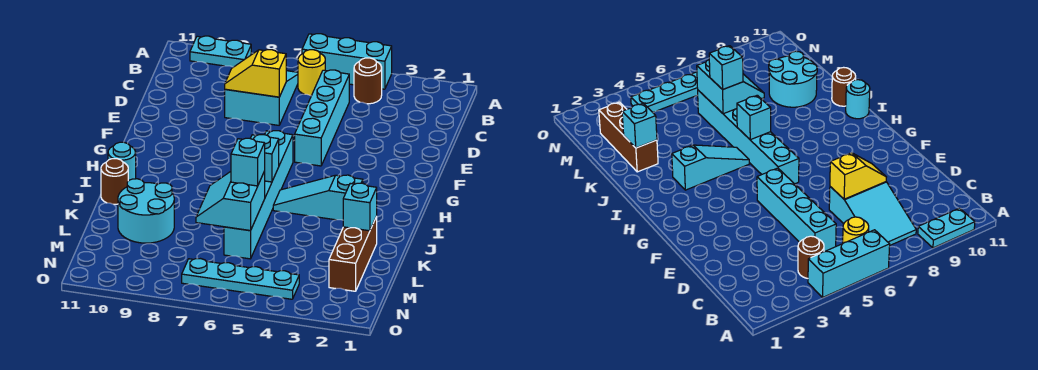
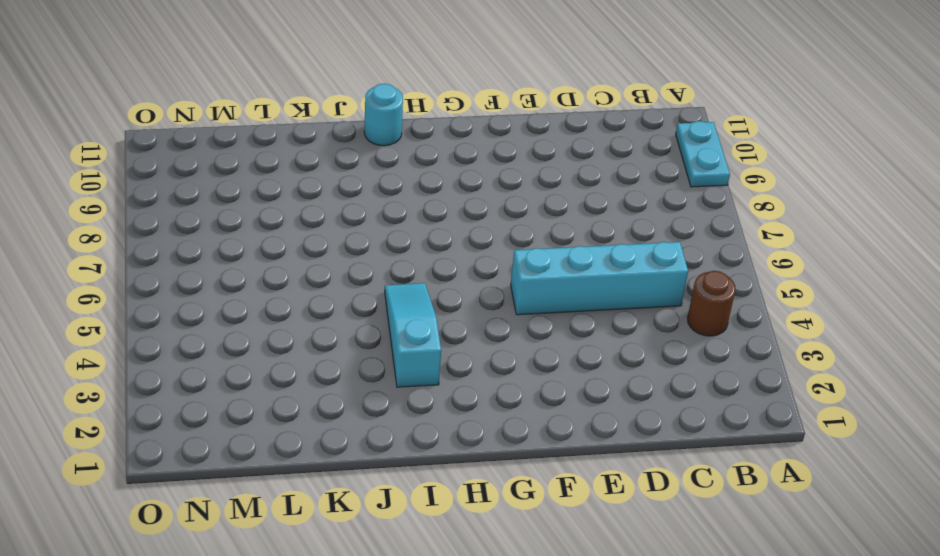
none -> cyan brick A4:A6 level 1
none -> yellow round brick B6 level 1
none -> cyan slope B7:D8 level 1 top D

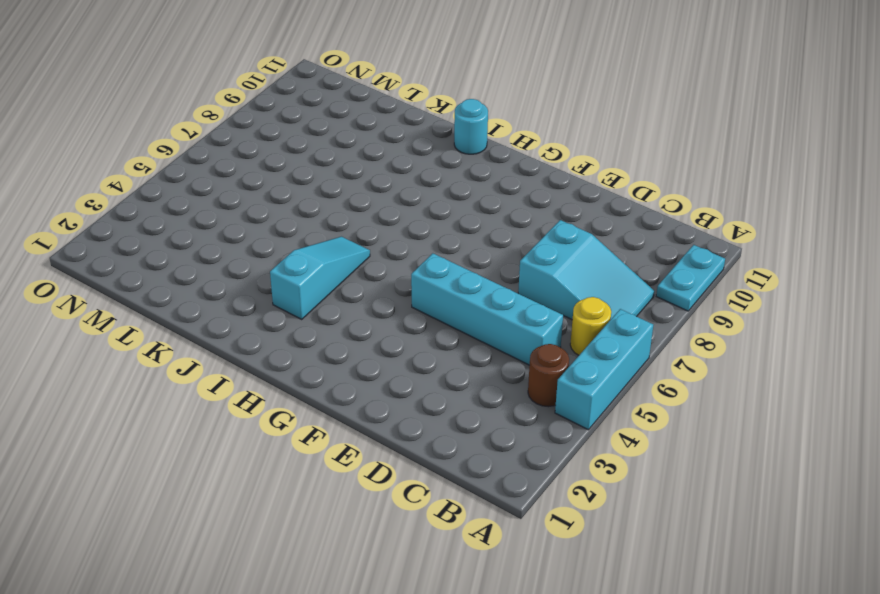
none -> cyan brick G6:L6 level 1
none -> brown round brick J11 level 1
none -> brown brick K2:M2 level 1

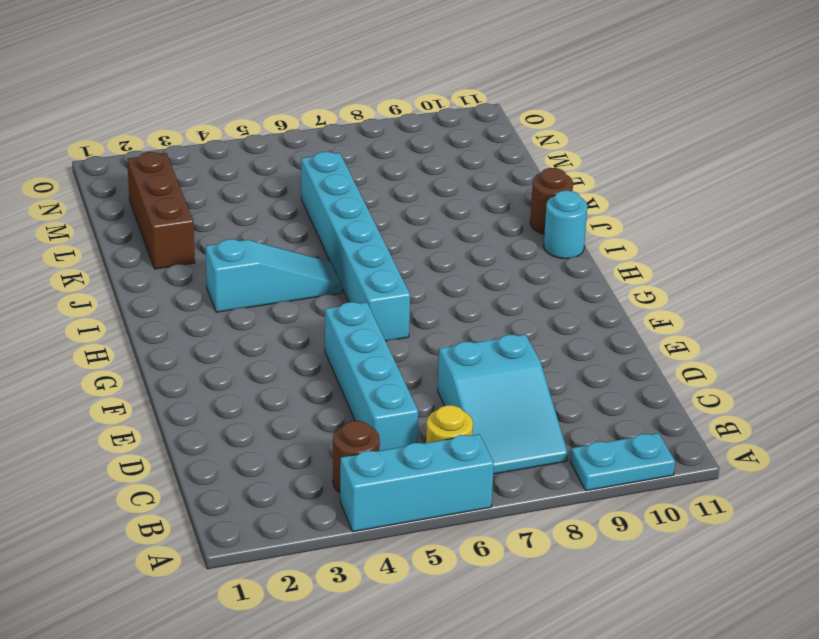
none -> cyan round brick K9:L10 level 1
none -> cyan plate N4:N7 level 1
none -> yellow slope D7:D8 level 2 top 7

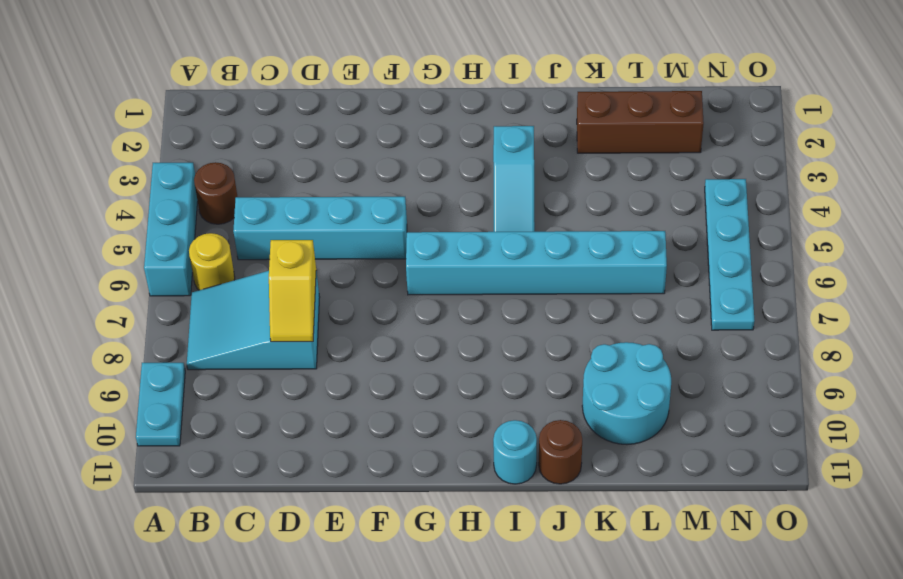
none -> cyan brick I6 level 2
none -> cyan brick K2 level 2
none -> cyan slope K6:L7 level 2 top 6

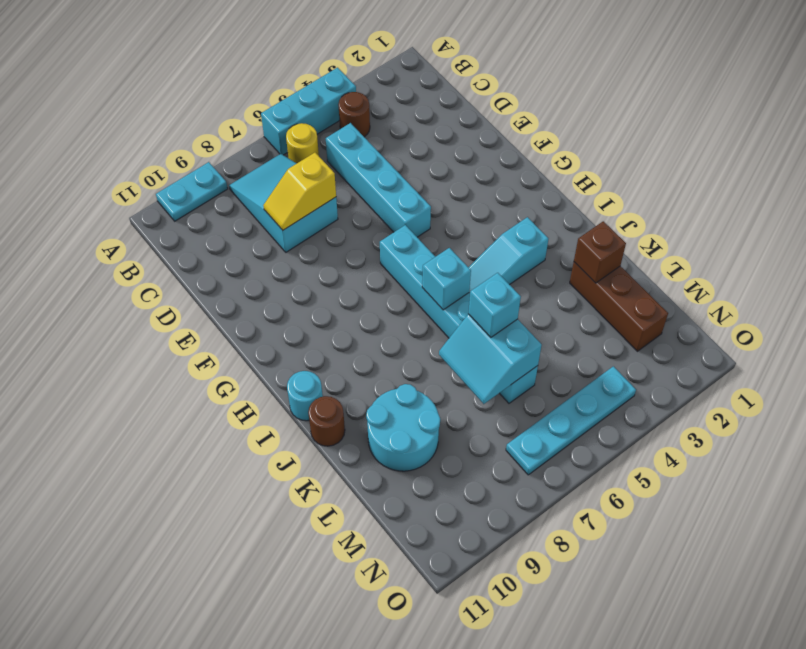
brown brick K2 level 2 -> cyan brick K2 level 2

